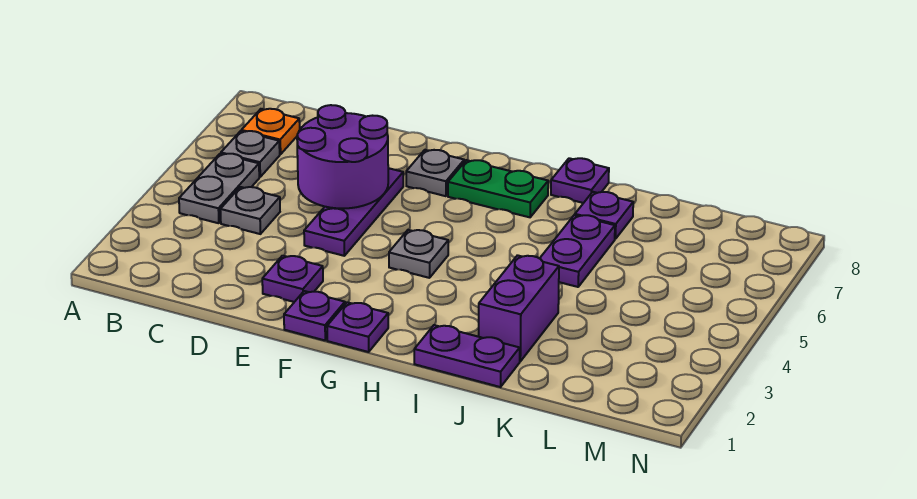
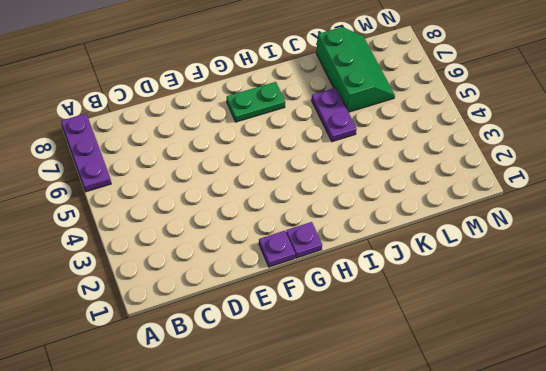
purple plate A6:A8 level 1 -> purple plate E4:E6 level 1
green slope K6:L8 level 1 top K -> none
none -> grey plate B4:B5 level 1
none -> grey plate B6 level 1
none -> orange plate B7 level 1

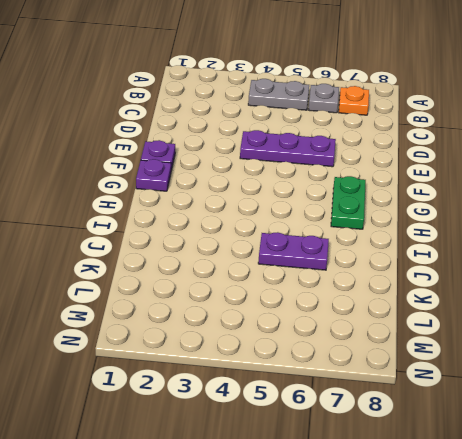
none -> grey plate C4 level 1
none -> purple plate E2 level 1
none -> grey plate F7 level 1

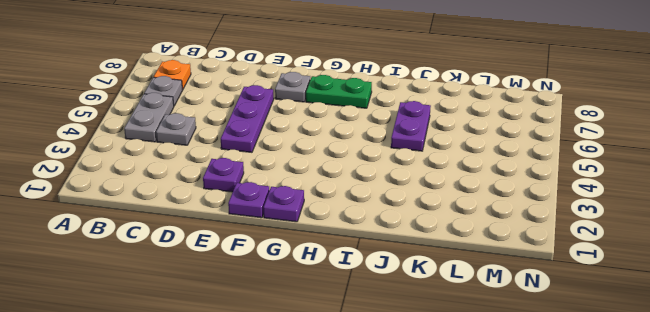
none -> grey plate G4 level 1
none -> purple plate I1:J1 level 1
none -> purple plate I8 level 1

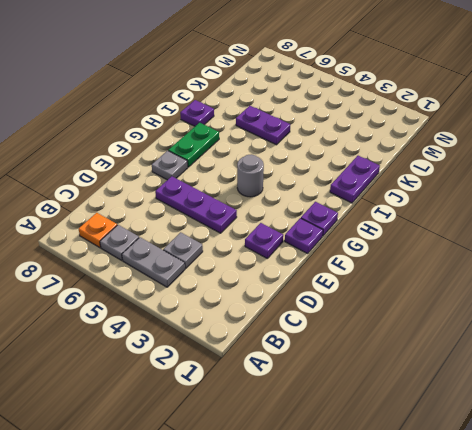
grey round brick G4 level 1 -> grey plate G4 level 1
none -> purple brick J2:J3 level 1
none -> purple plate J7 level 1
none -> purple round brick D5:E6 level 2

